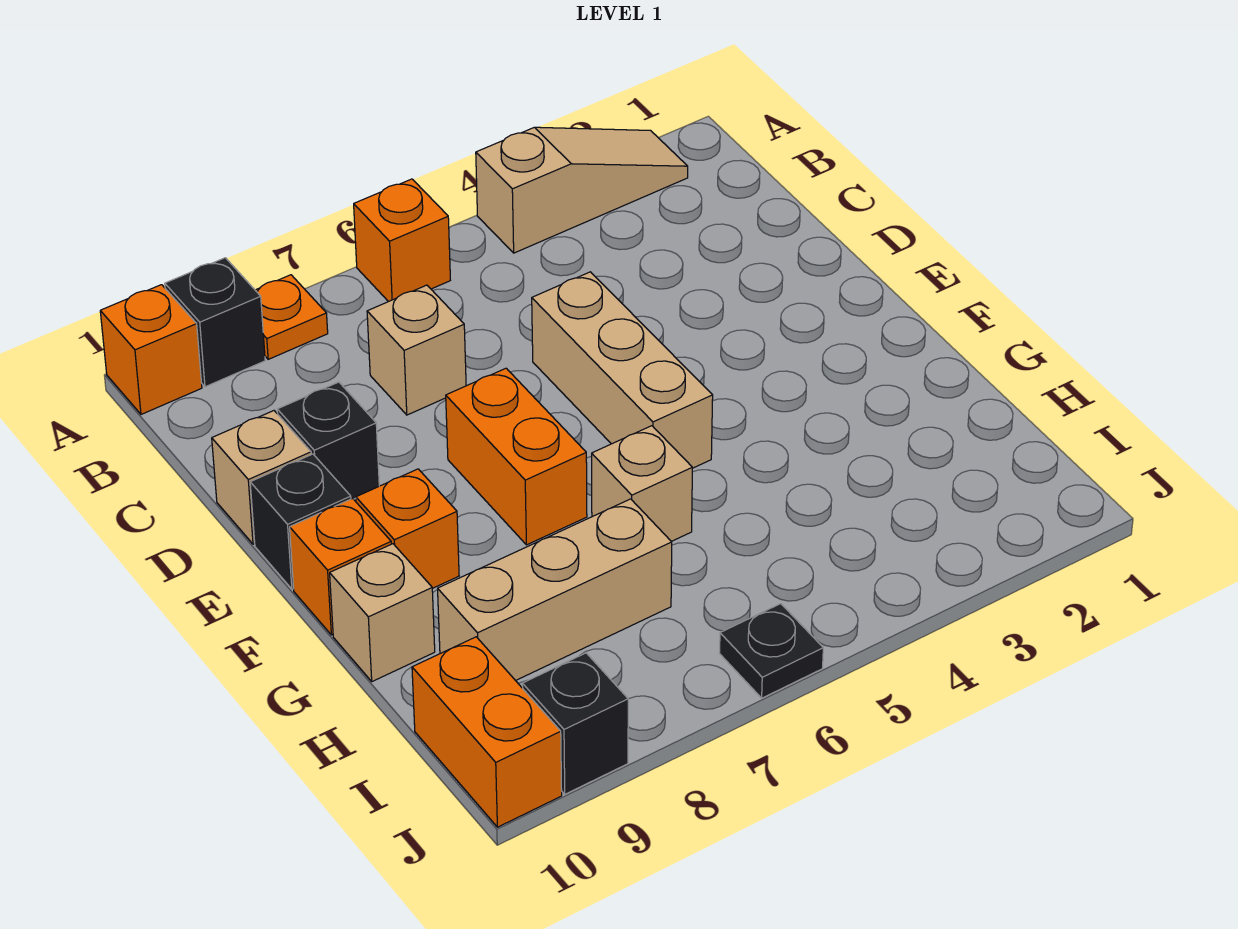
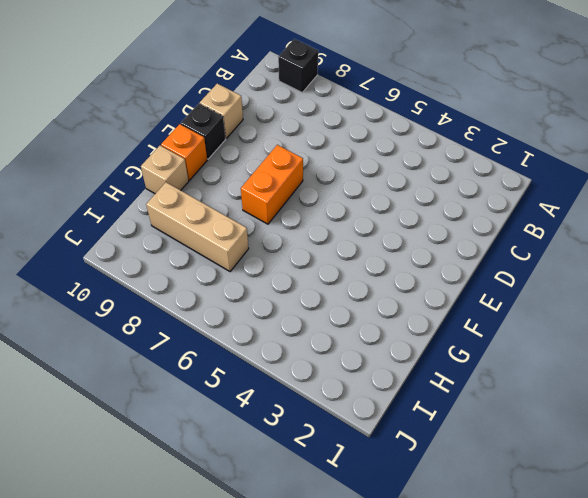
none -> tan slope A2:A4 level 1 top 4
none -> orange brick A6 level 1
none -> orange plate A8 level 1

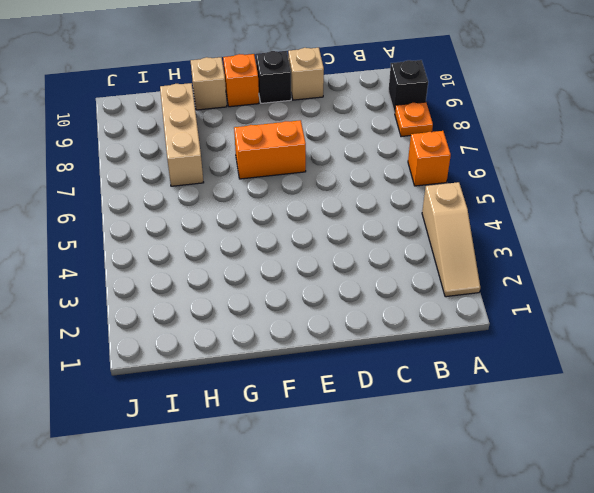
none -> orange brick A10 level 1
none -> tan brick C7 level 1
none -> tan brick D5:F5 level 1

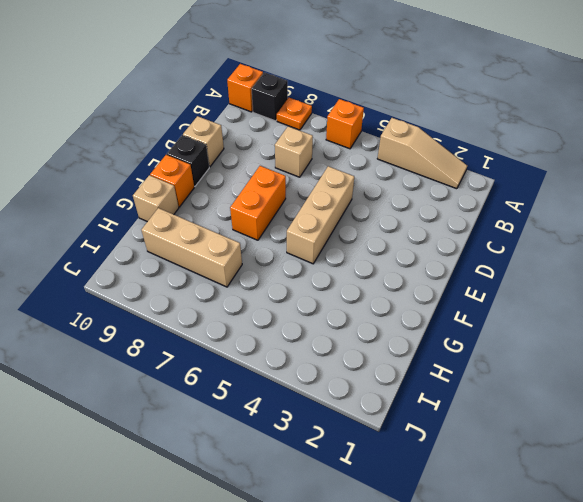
none -> black brick D9 level 1
none -> orange brick F9 level 1
none -> tan brick G6 level 1

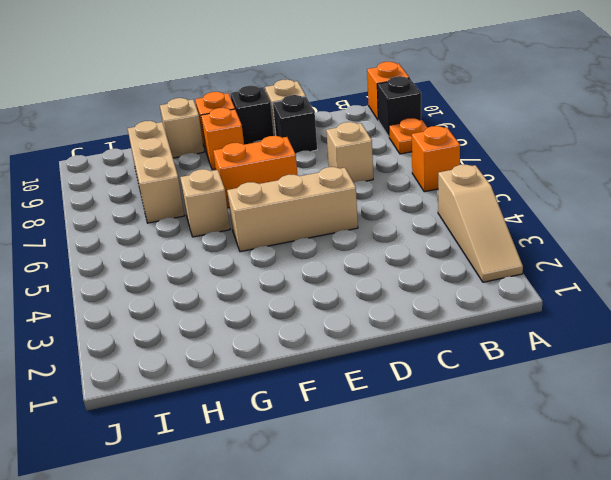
none -> orange brick I10:J10 level 1
none -> black plate J6 level 1
none -> black brick J9 level 1

